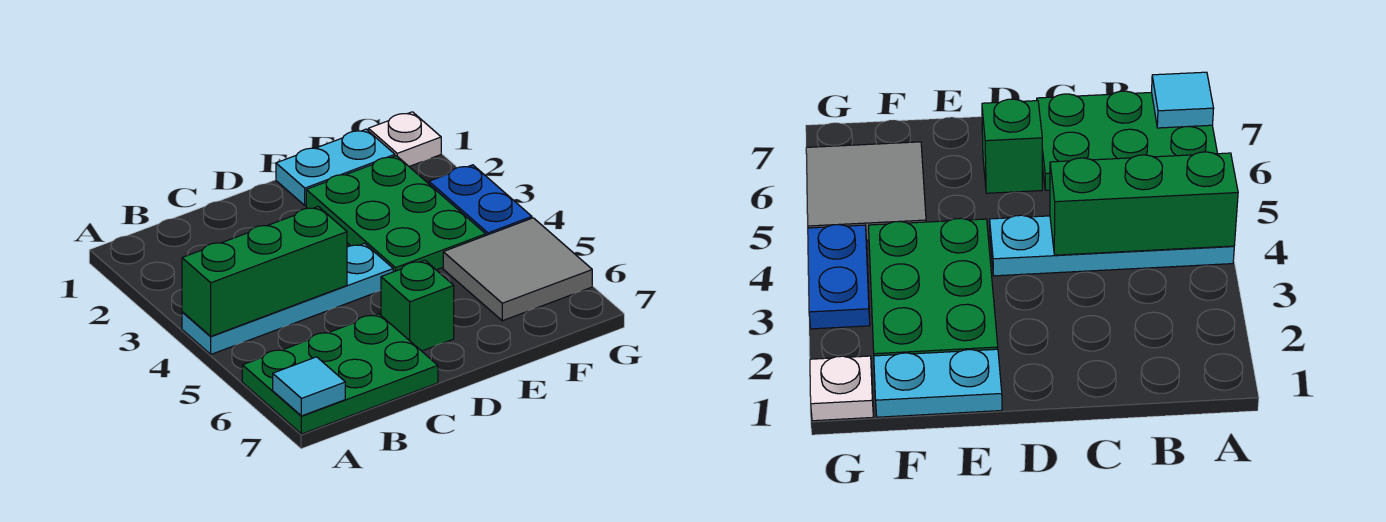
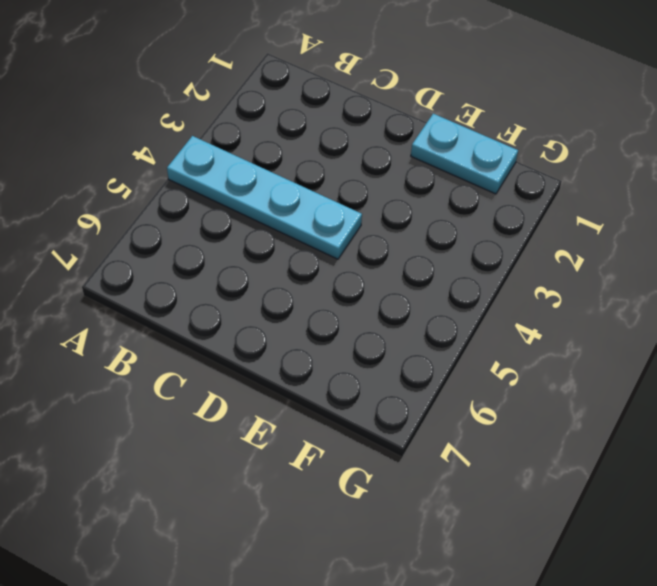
none -> green plate A6:C7 level 1
none -> green brick D6 level 1

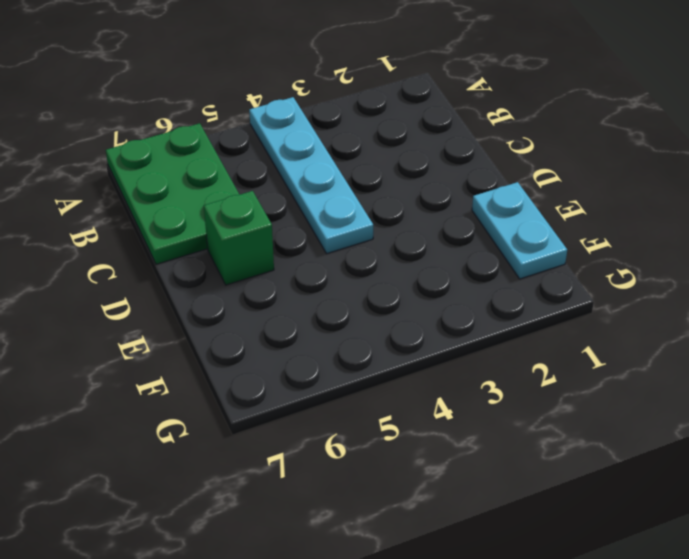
none -> green plate E2:F4 level 1
none -> grey tile F5:G6 level 1

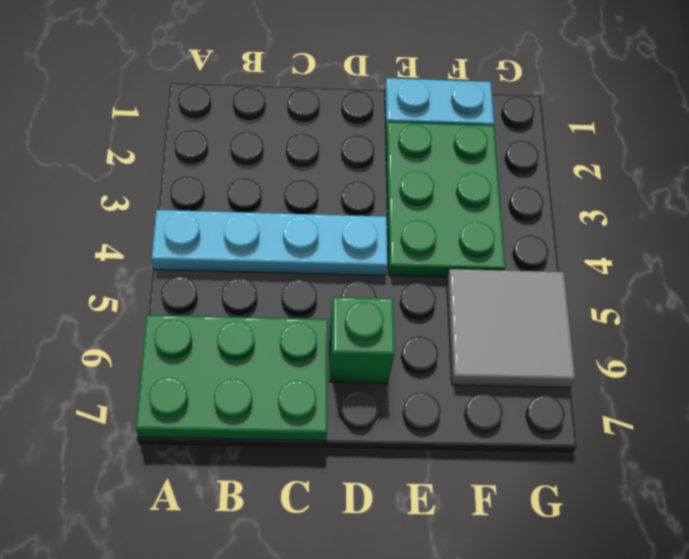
none -> white plate G1 level 1
none -> blue plate G3:G4 level 1

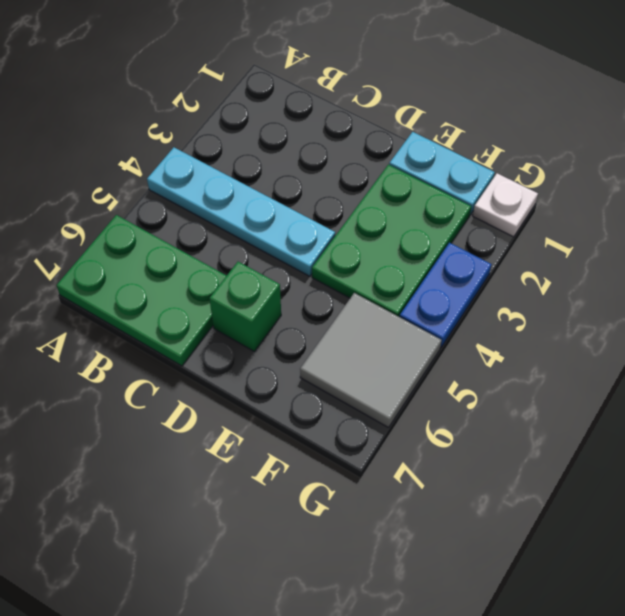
none -> green brick A4:C4 level 2
none -> cyan tile A7 level 2

